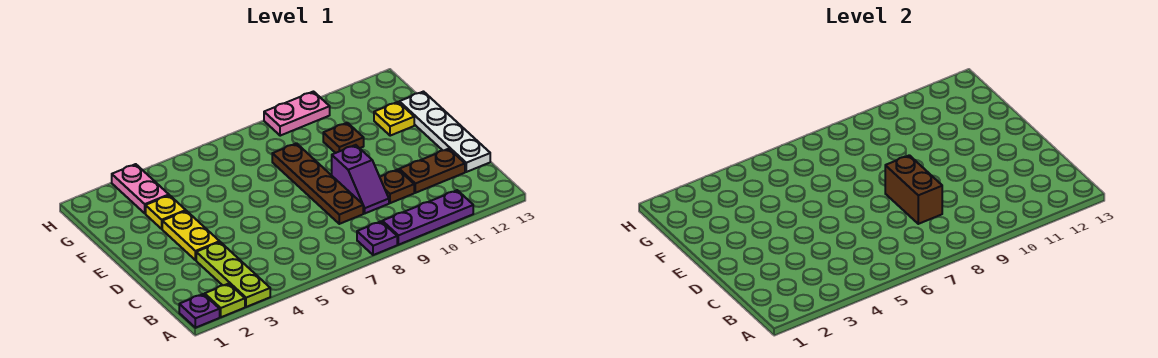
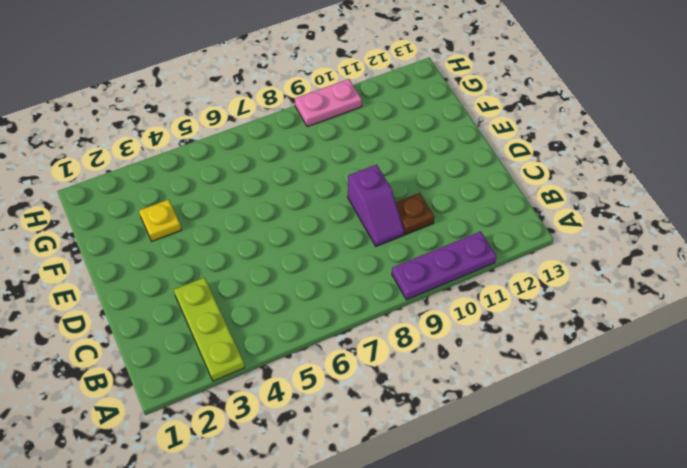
none -> purple plate A1 level 1
none -> lime plate A2 level 1
none -> purple plate A8 level 1

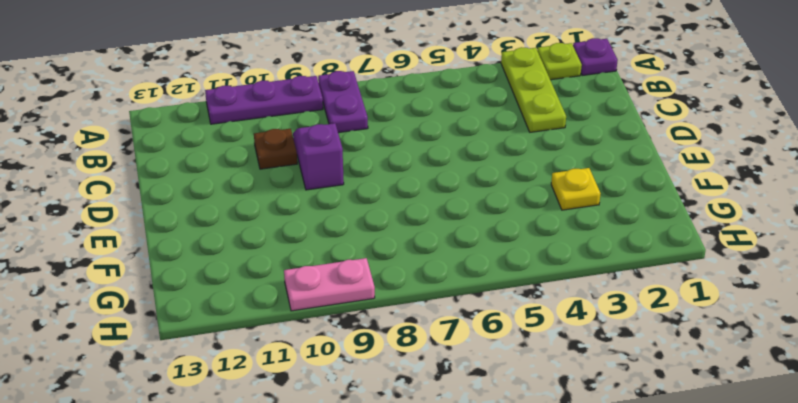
purple plate A8:B8 level 1 -> purple plate A8 level 1
none -> brown plate C8:F8 level 1
none -> brown plate C11:C12 level 1
none -> white plate C13:F13 level 1

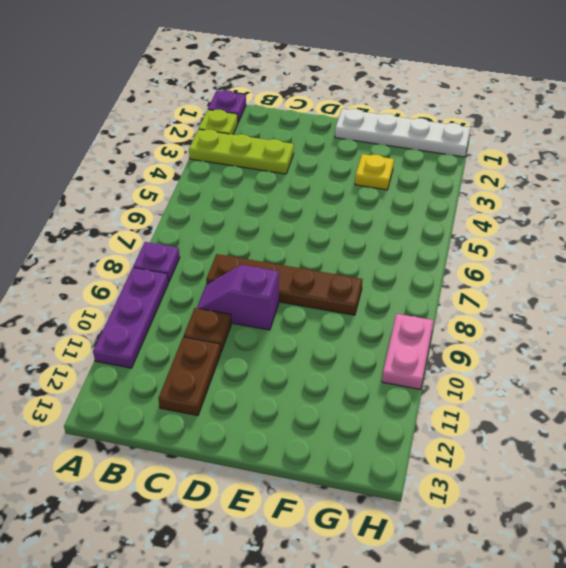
white plate E1:H1 level 1 -> white plate C13:F13 level 1
none -> yellow plate D3:E3 level 1
none -> brown plate F10 level 1
none -> yellow plate F12 level 1

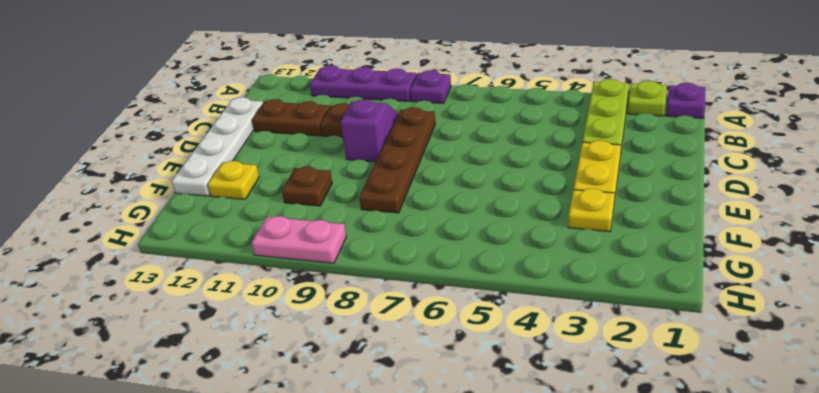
none -> pink plate G3:H3 level 1
none -> brown brick C8:D8 level 2

